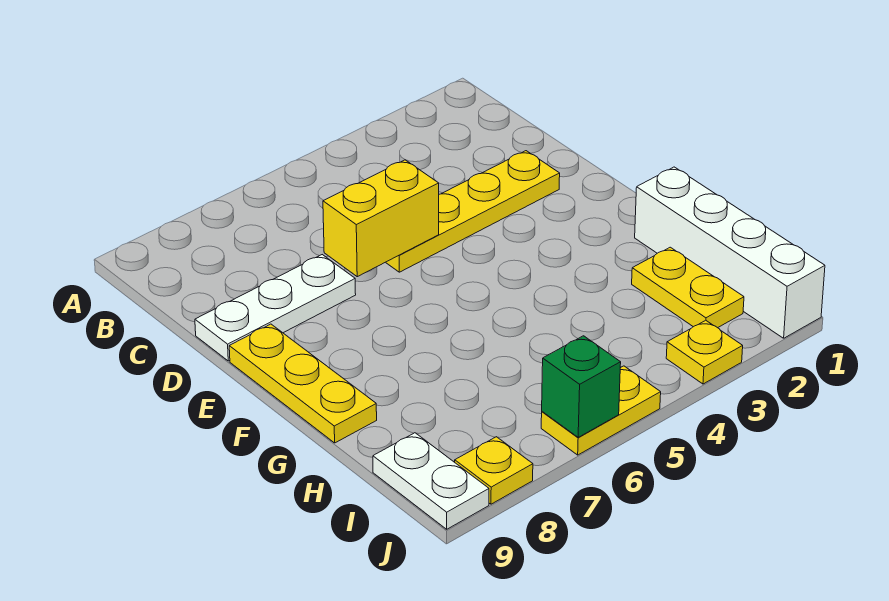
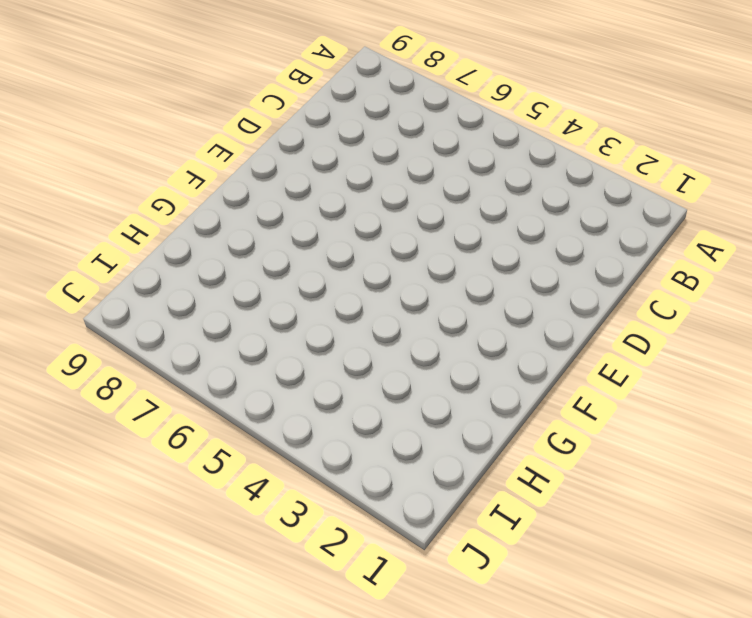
none -> yellow plate D2:D5 level 1
none -> white plate D7:D9 level 1

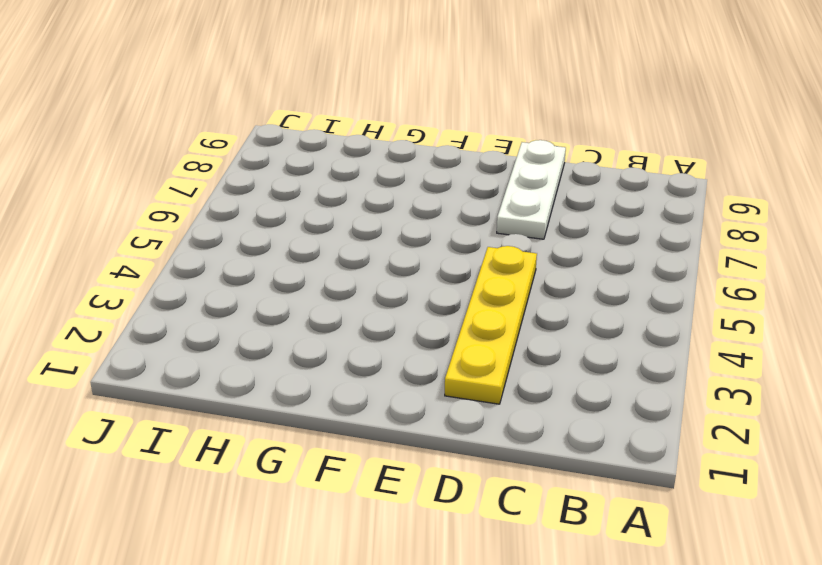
none -> yellow plate E9:G9 level 1
none -> white brick G1:J1 level 1

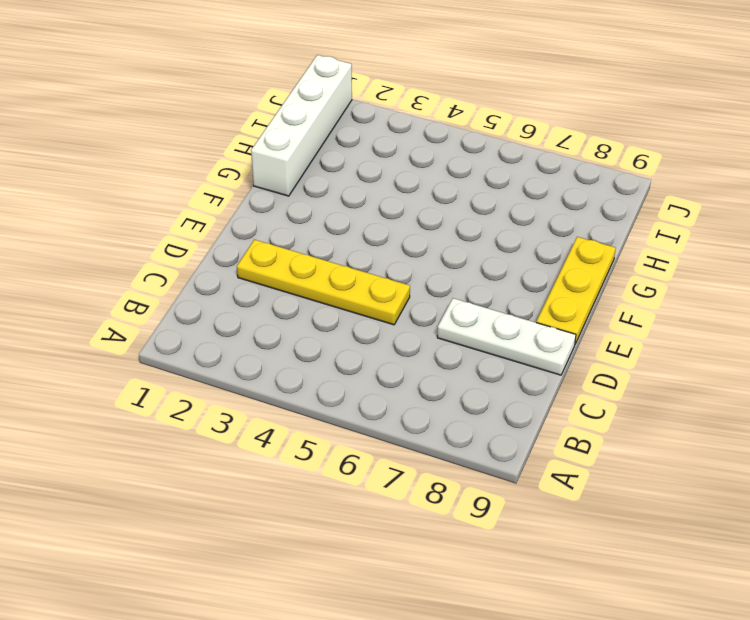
none -> yellow plate H2:I2 level 1
none -> white plate I9:J9 level 1

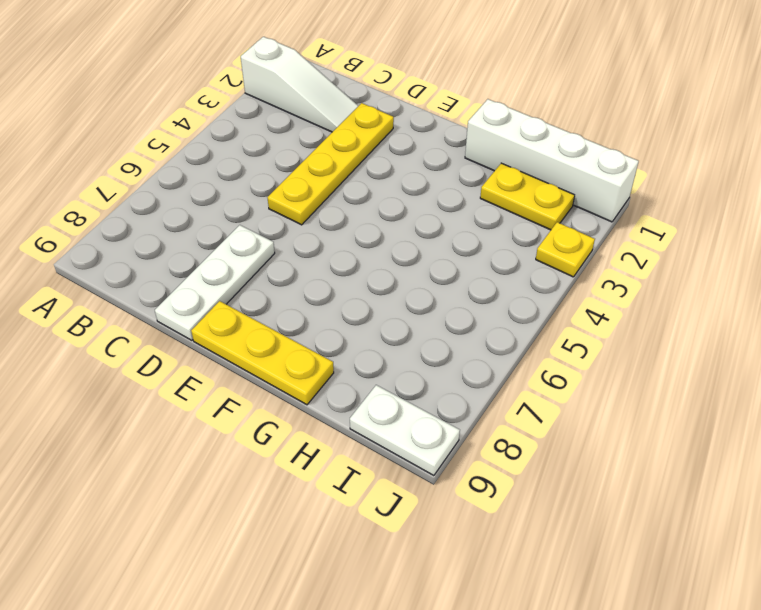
white slope A2:C2 level 1 top A -> none
none -> yellow plate J5:J6 level 1
none -> yellow plate J8 level 1

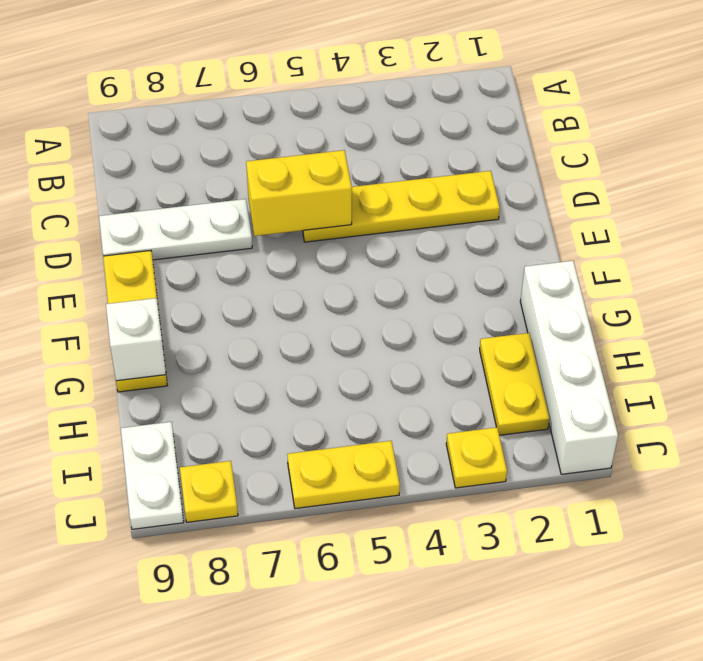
white brick G9 level 2 -> none
none -> green brick J6 level 2

